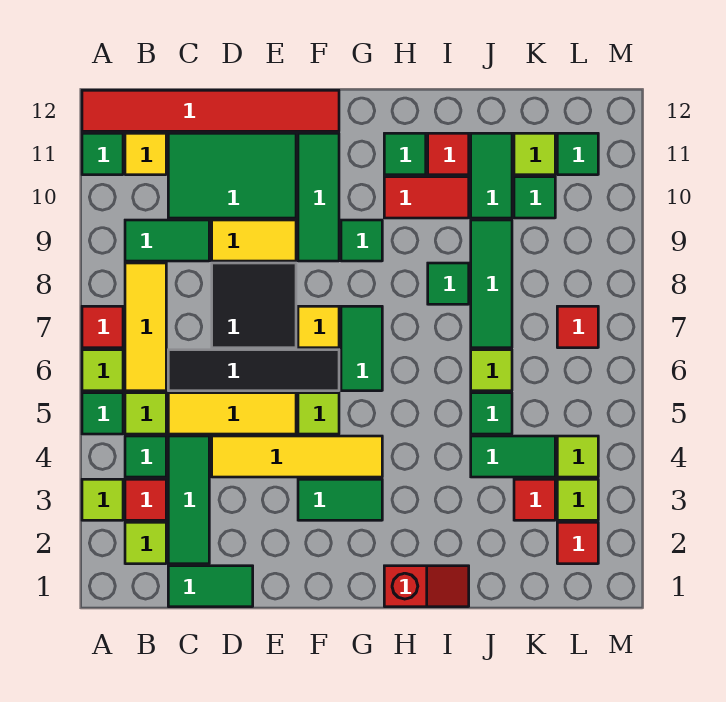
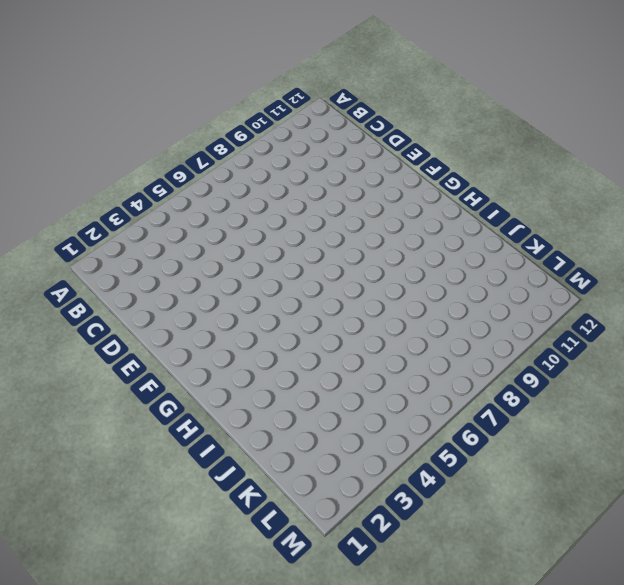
none -> lime tile A3 level 1
none -> green tile A5 level 1
none -> lime tile A6 level 1
none -> red tile A7 level 1

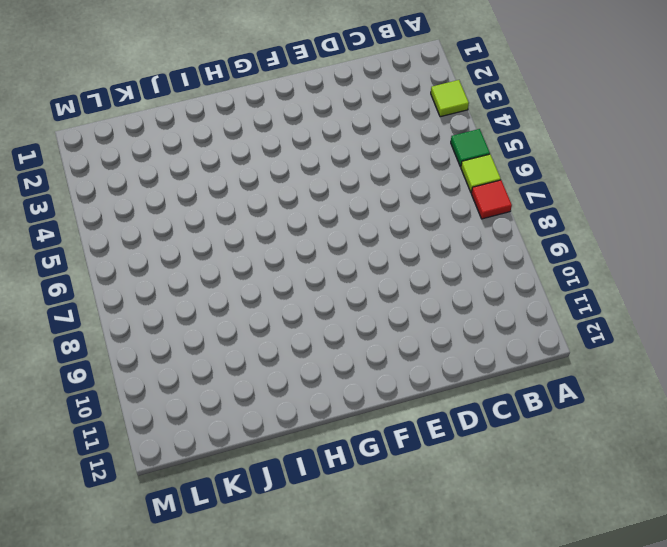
none -> green tile A11 level 1
none -> red tile A12:F12 level 1
none -> lime tile B2 level 1
none -> red tile B3 level 1

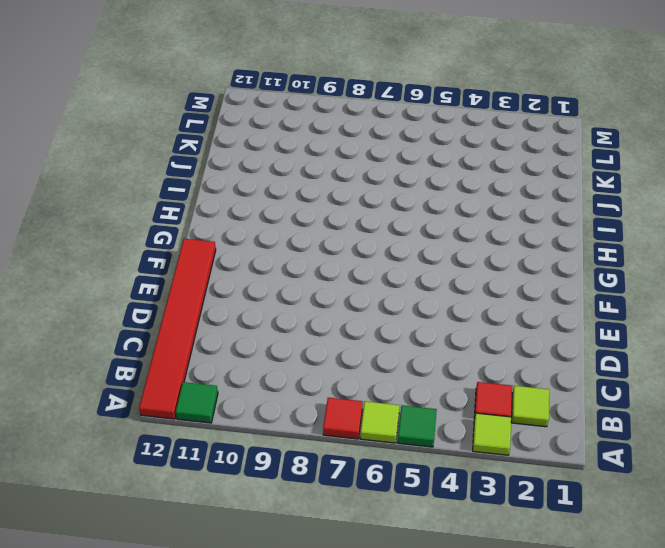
none -> green tile B4 level 1
none -> lime tile B5 level 1
none -> yellow tile B6:B8 level 1
none -> green tile B9:C9 level 1

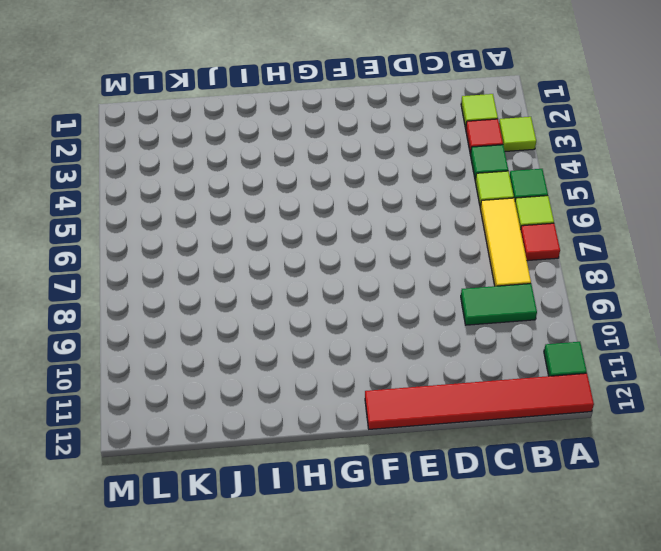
none -> yellow tile B11 level 1
none -> green tile C1:D1 level 1
none -> green tile C2:C4 level 1
none -> yellow tile C5:E5 level 1

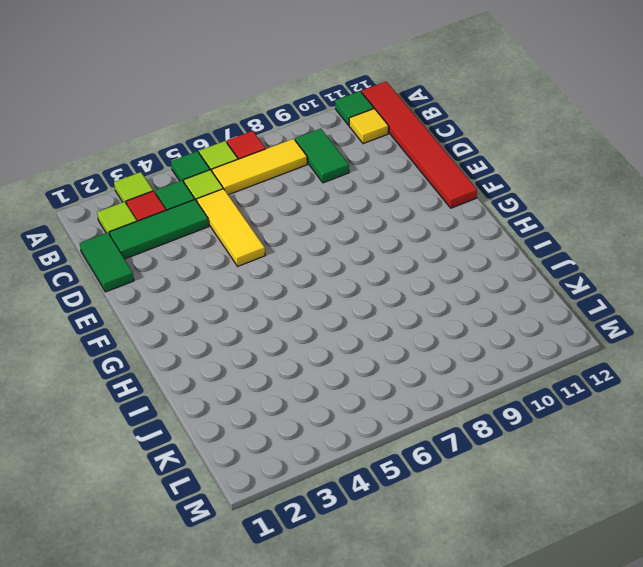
none -> black tile C6:F6 level 1
none -> green tile C10:E11 level 1
none -> yellow tile D4:G4 level 1
none -> black tile D7:E8 level 1

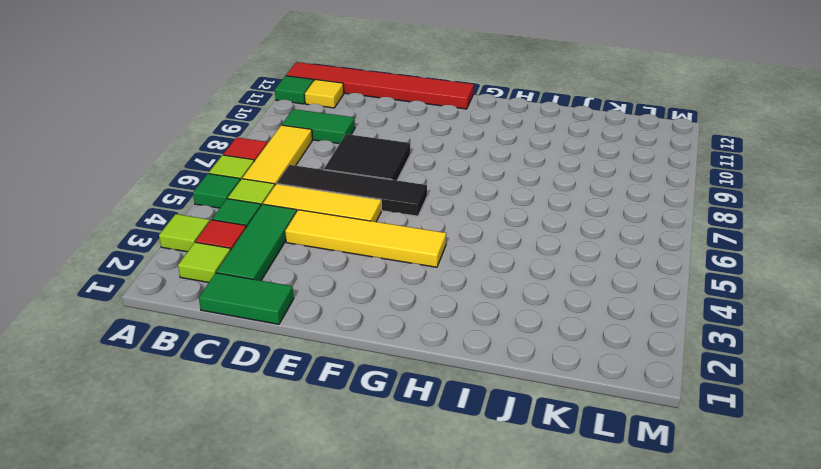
none -> green tile C10:E11 level 1
none -> yellow tile D9:E9 level 1
none -> green tile F3:G3 level 1
none -> lime tile F5 level 1

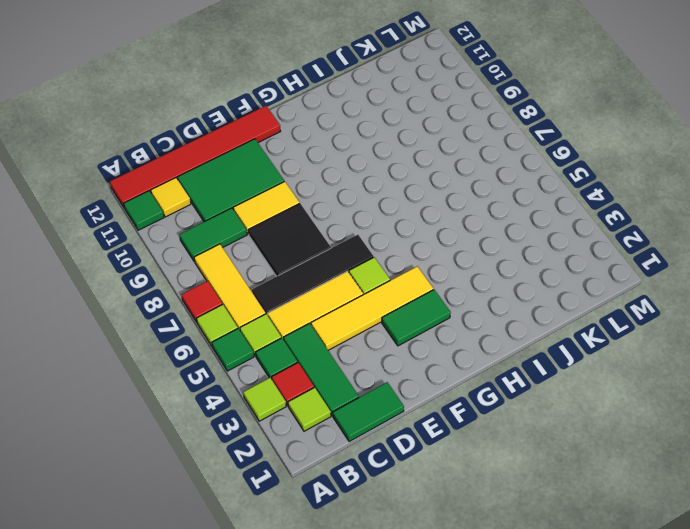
none -> yellow tile F7 level 1
none -> green tile F9:F11 level 1
none -> green tile G6:G7 level 1
none -> green tile G9 level 1

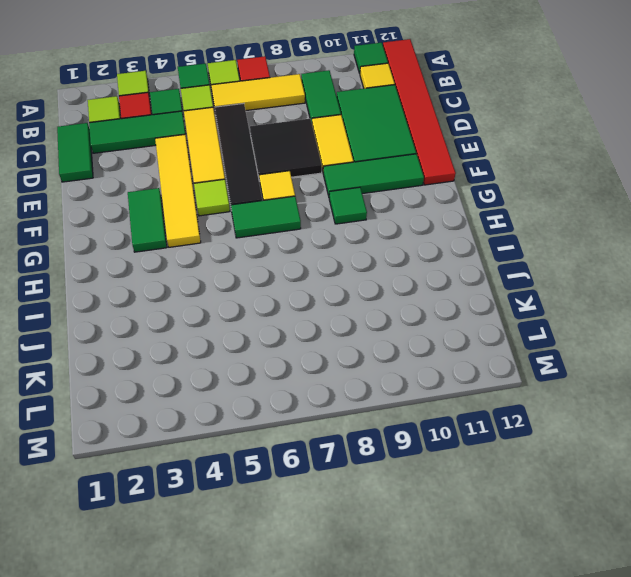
none -> red slope H1:I1 level 1 top H
none -> red tile H10:I10 level 1
none -> green tile H11 level 1
none -> green tile I8 level 1

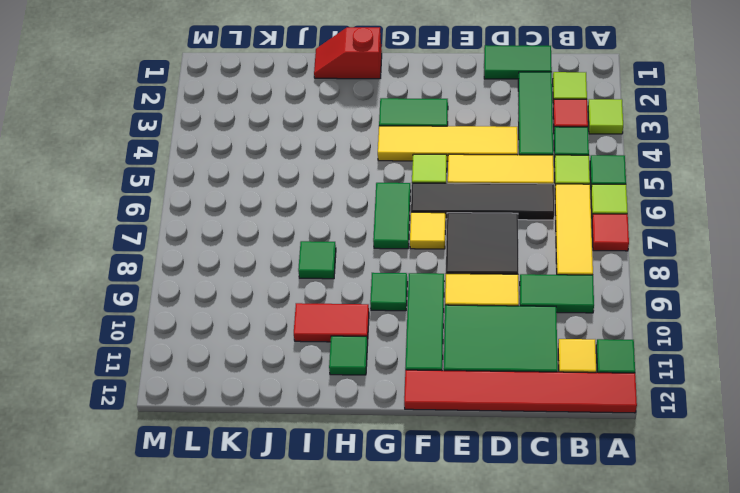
none -> red tile I11 level 1
none -> green tile J4:K4 level 1
none -> green tile J5 level 1
none -> lime tile J6 level 1

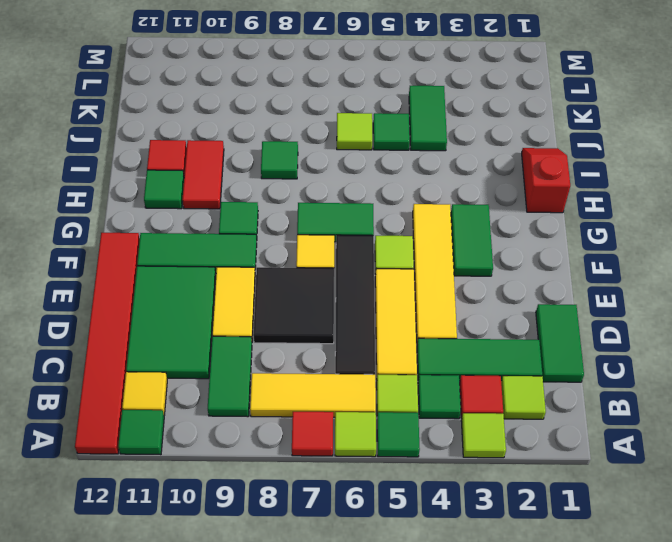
none -> green tile J7:J9 level 1
none -> green tile J10:J11 level 1
none -> red tile K3 level 1
none -> green tile K10 level 1

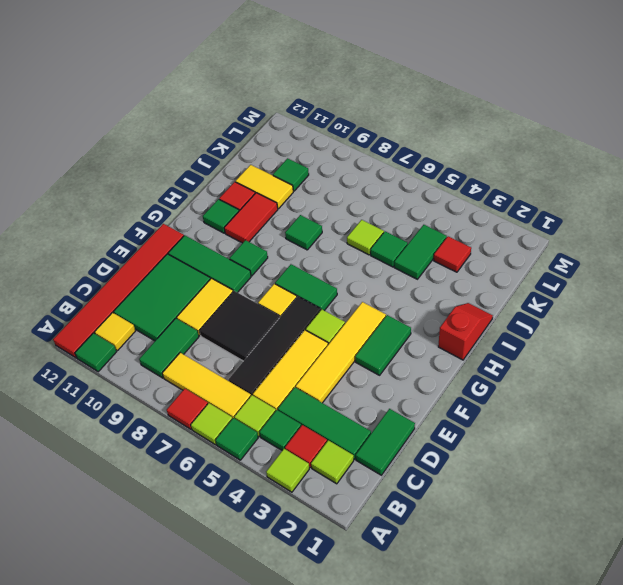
yellow tile J10:J11 level 1 -> green tile J10:J11 level 1
none -> green tile J7:J9 level 1
none -> lime tile K11 level 1
none -> red tile L2 level 1
none -> lime tile L3 level 1

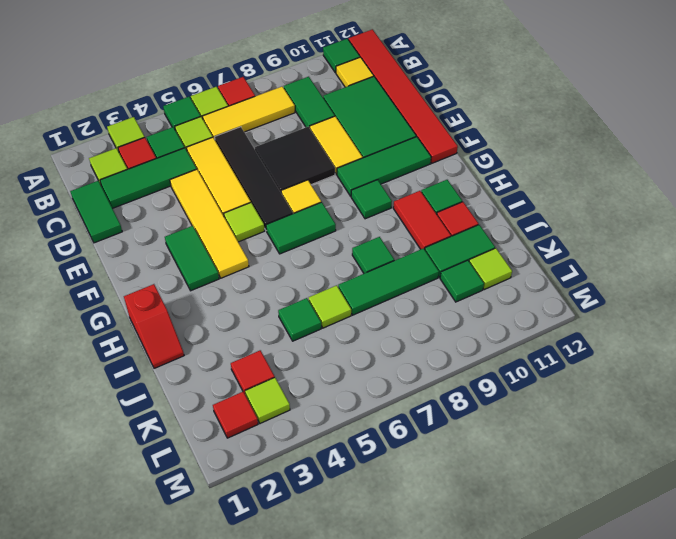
none -> green tile J4:K4 level 1
none -> lime tile L4 level 1
none -> red tile L7 level 1
none -> green tile L11 level 1

